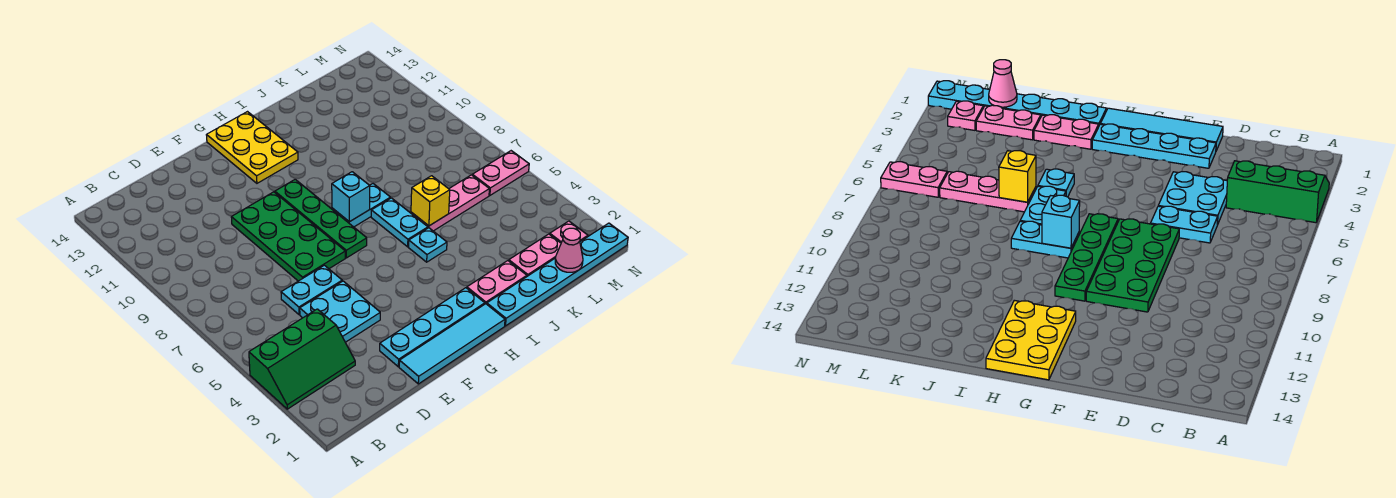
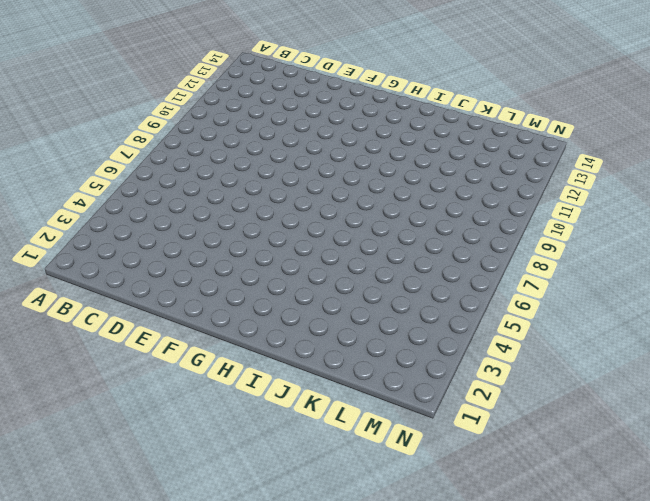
none -> green slope A3:C4 level 1 top 4
none -> cyan plate D4:E5 level 1
none -> cyan plate D6:E6 level 1

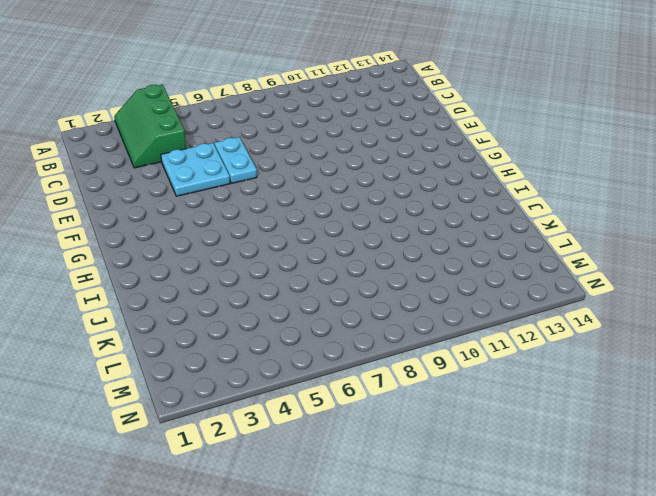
none -> cyan tile E1:H1 level 1
none -> cyan plate E2:H2 level 1
none -> green plate E7:F10 level 1

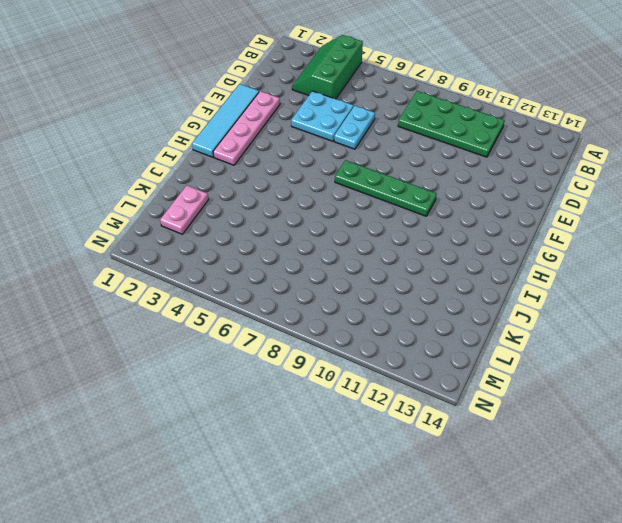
green plate B8:C11 level 1 -> green plate E7:F10 level 1
pink plate E2:H2 level 1 -> cyan plate E2:H2 level 1
none -> yellow plate G12:H14 level 1
none -> cyan plate H8:I8 level 1
none -> cyan plate I1:N1 level 1

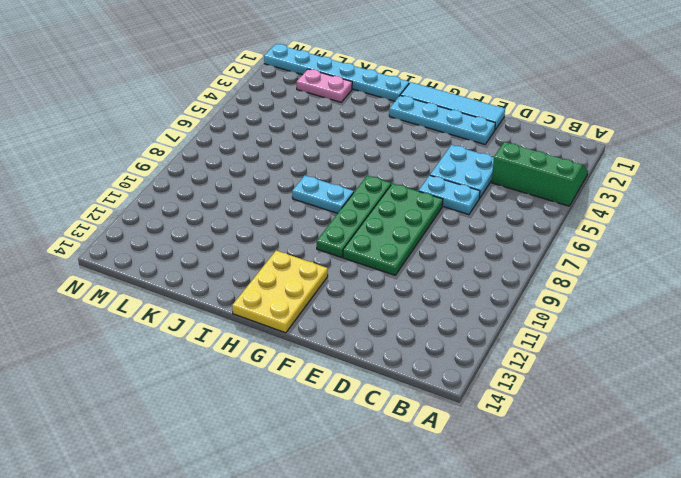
none -> pink plate I2:J2 level 1
none -> cyan plate I5 level 1
none -> cyan plate I6:I7 level 1

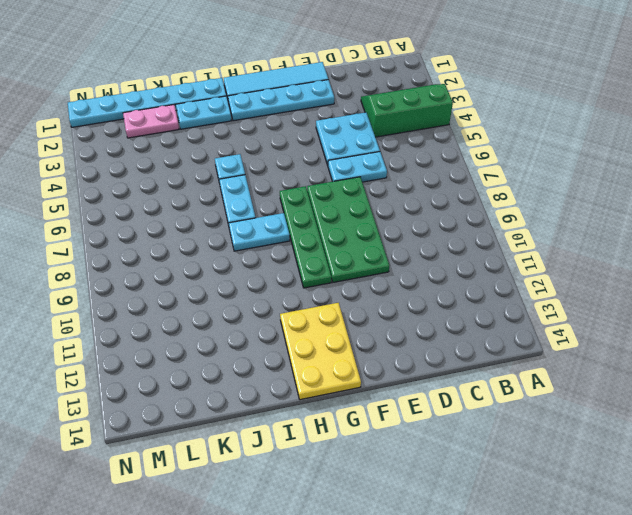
cyan plate I2:J2 level 1 -> pink plate I2:J2 level 1
none -> pink plate J6:L6 level 1
none -> pink plate M2 level 1
none -> pink plate M6:N6 level 1

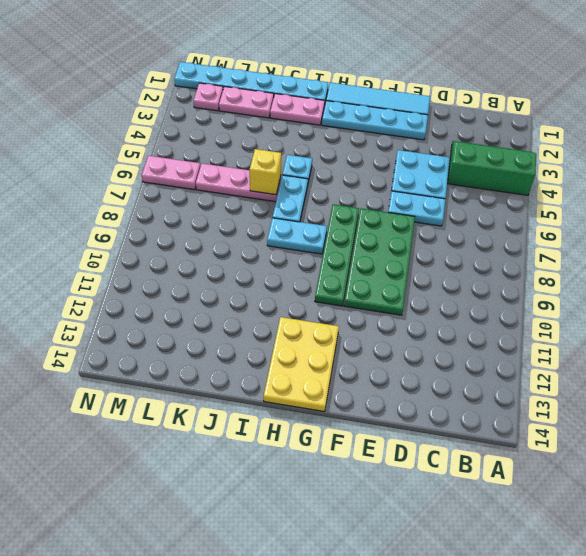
none -> cyan brick H8 level 2
none -> pink cone L1 level 2

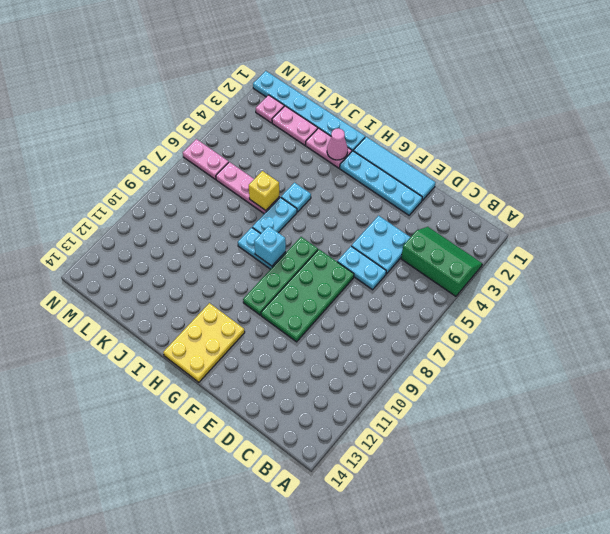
pink cone I2 level 2 -> pink cone L1 level 2

